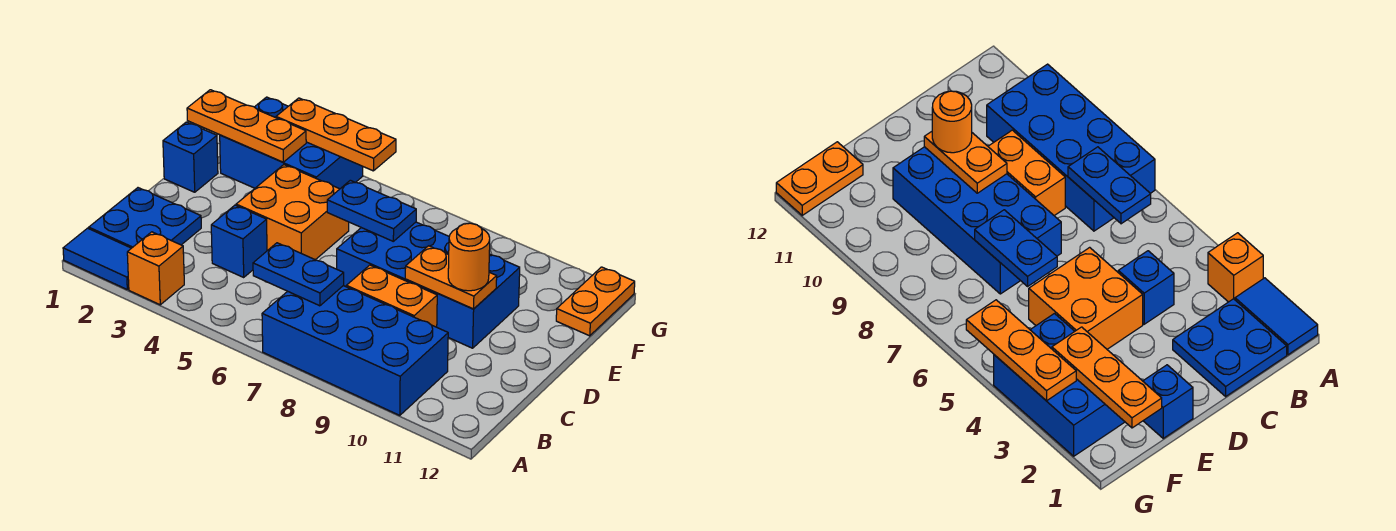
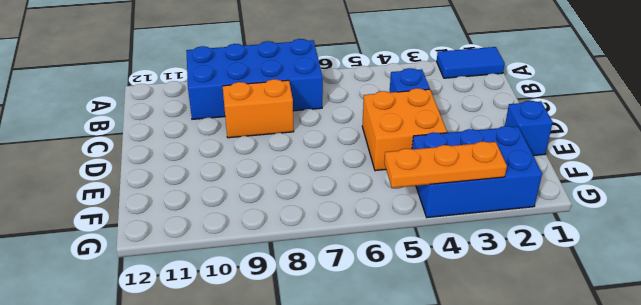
none -> orange brick A3 level 1
none -> blue plate B1:C2 level 1
none -> blue brick D7:E10 level 1

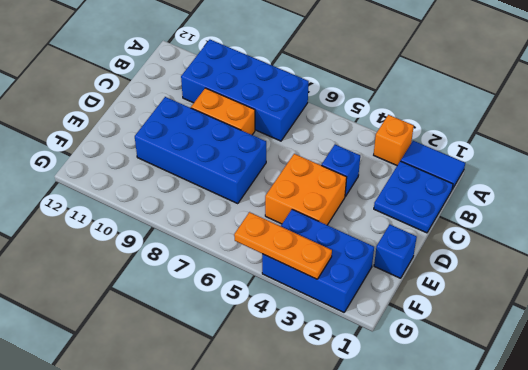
none -> orange plate F12:G12 level 1
none -> blue plate B6:B7 level 2
none -> orange plate D9:D10 level 2

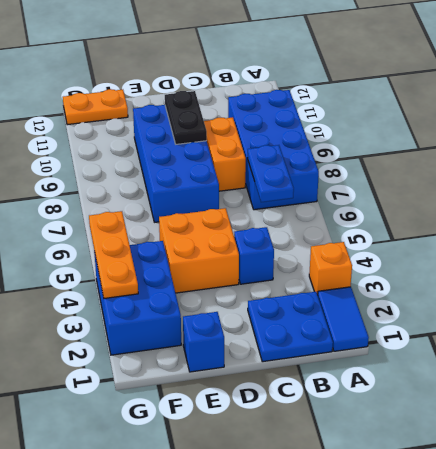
black plate D9:D10 level 2 -> orange plate D9:D10 level 2
none -> blue plate E6:E7 level 2
none -> orange plate F1:F3 level 2
none -> orange round brick D10 level 3

